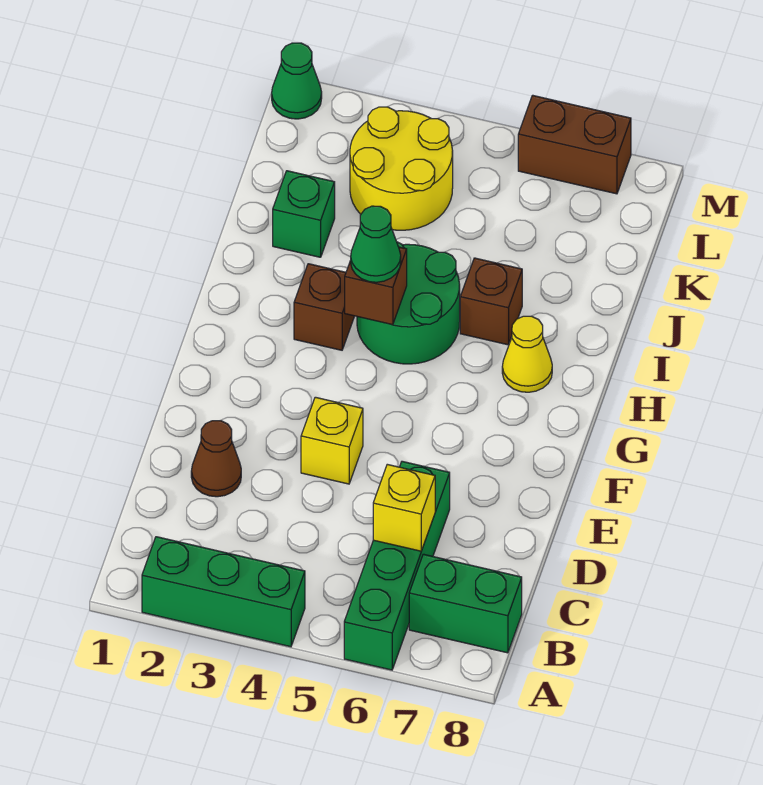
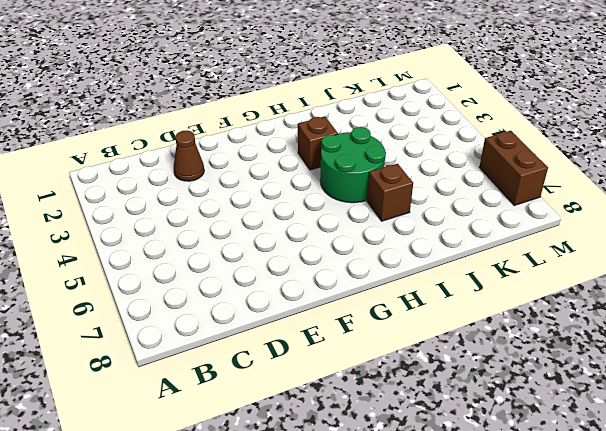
none -> green brick A2:A4 level 1
none -> green brick A6:D6 level 1
none -> green brick B7:B8 level 1

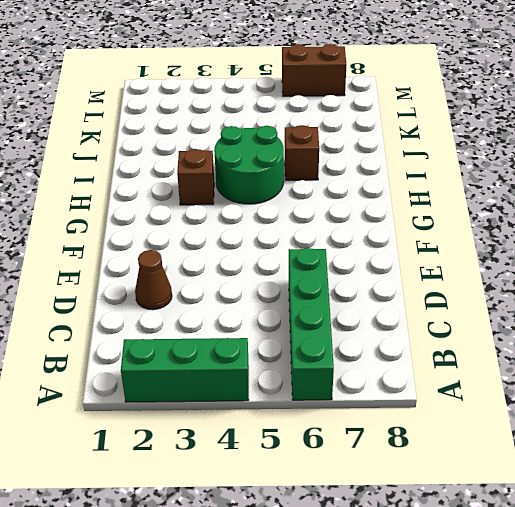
none -> green brick B7:B8 level 1
none -> yellow brick E4 level 1
none -> yellow cone H7 level 1

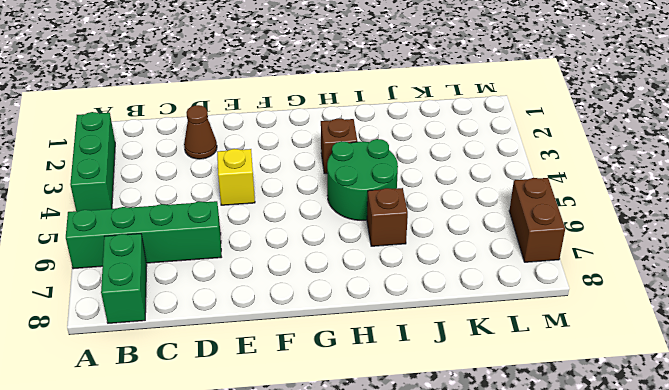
none -> yellow cone H7 level 1
none -> green brick J2 level 1
none -> yellow round brick K3:L4 level 1

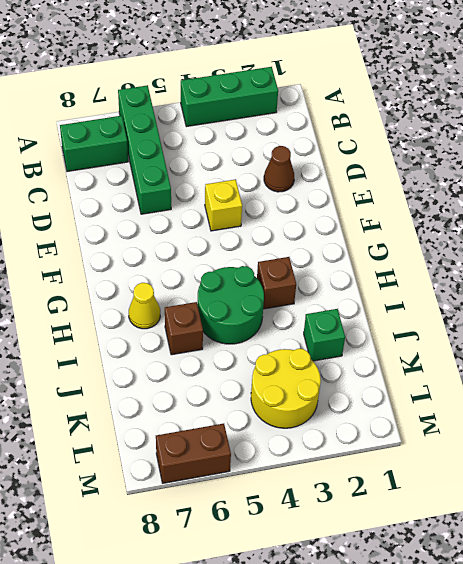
none -> green cone M1 level 1
none -> yellow brick C6 level 2
none -> brown brick H4 level 2

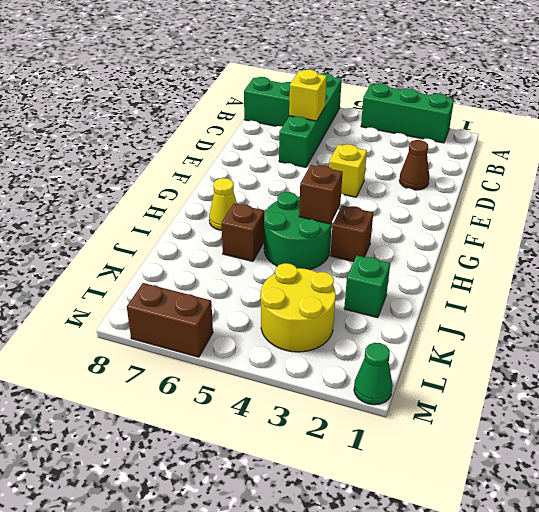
none -> green cone H4 level 3

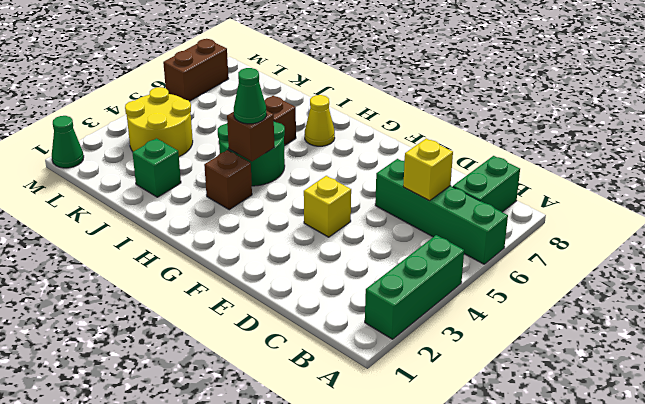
none -> brown cone D2 level 1

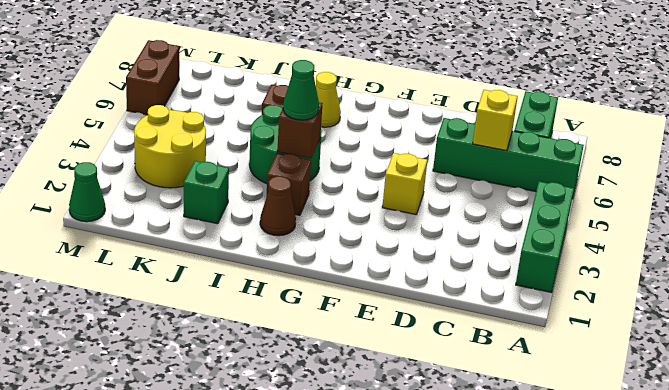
brown cone H2 level 1 -> brown cone D2 level 1

